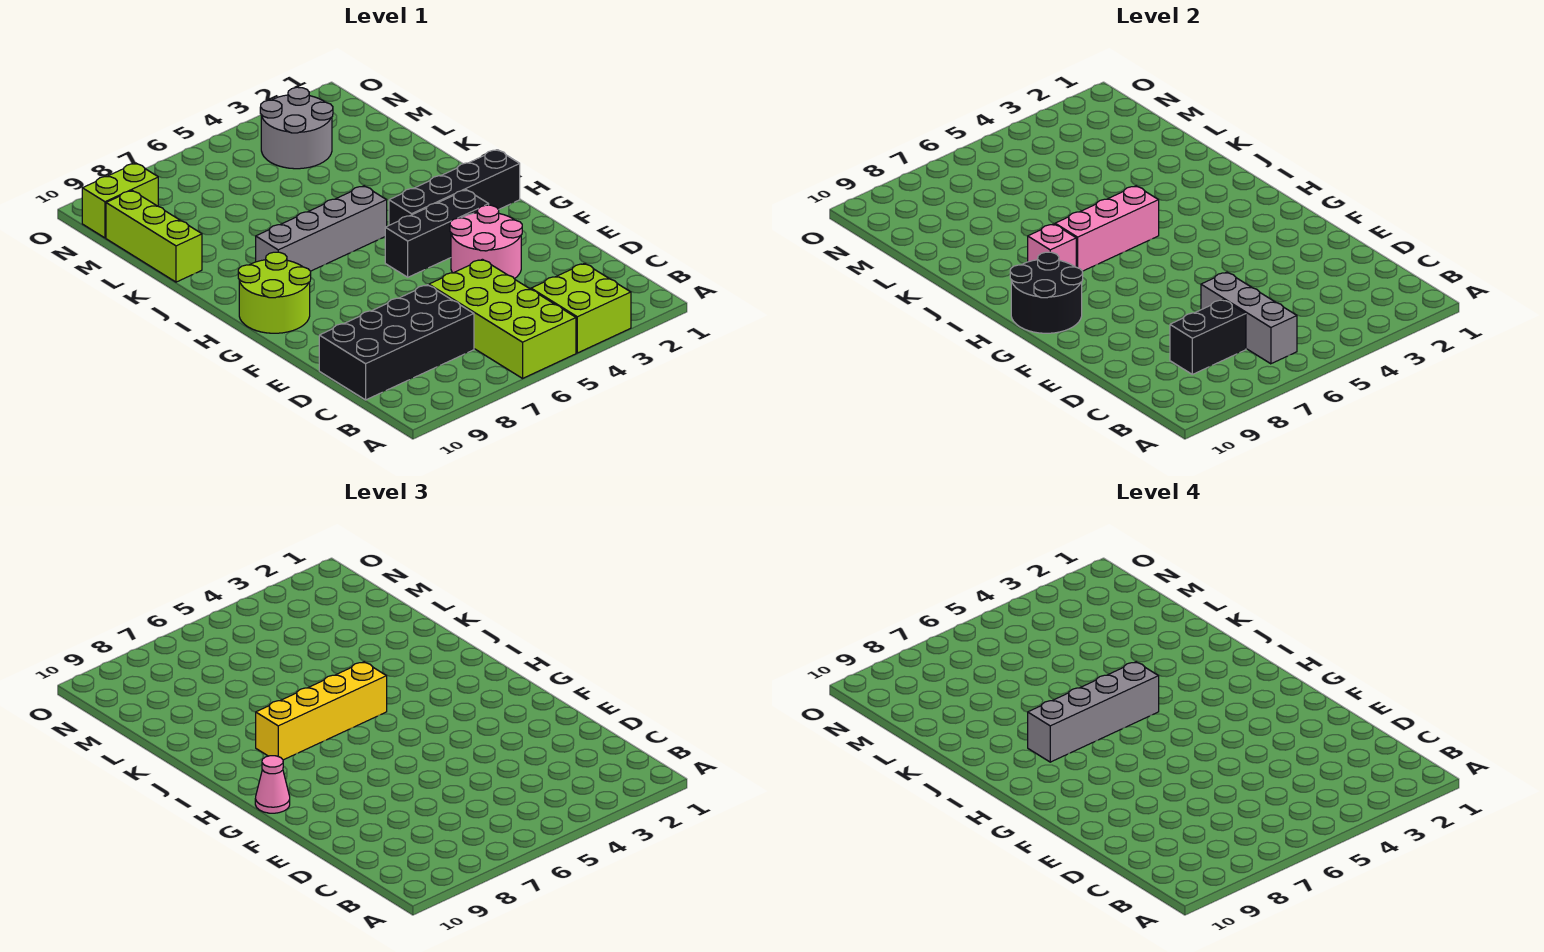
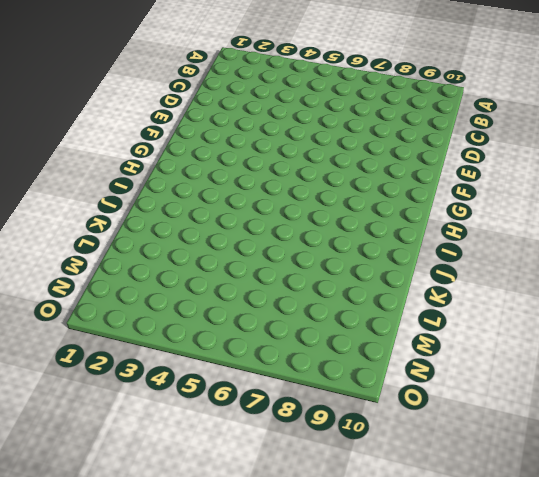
none -> lime brick A3:B4 level 1
none -> lime brick A5:D6 level 1
none -> black brick C7:D10 level 1

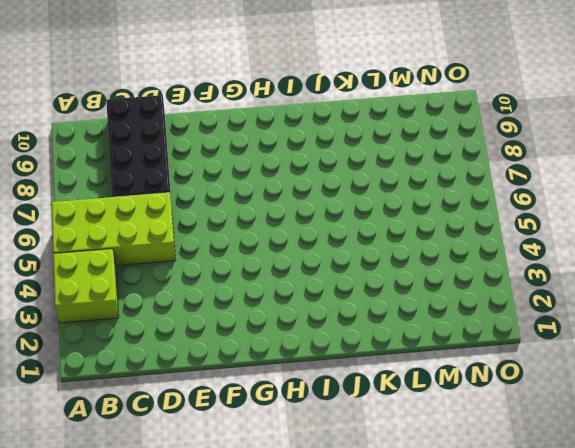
none -> pink round brick E3:F4 level 1
none -> black brick G3:G5 level 1
none -> lime round brick G9:H10 level 1

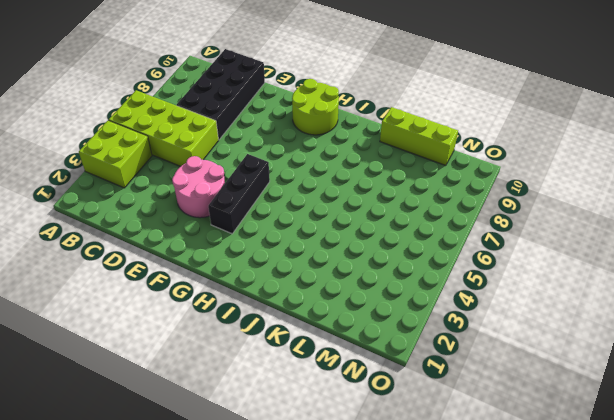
none -> black brick H1:H4 level 1
none -> grey brick I5:I8 level 1
none -> grey round brick M3:N4 level 1

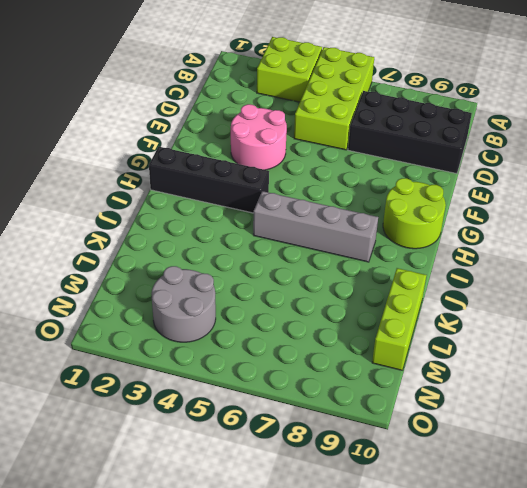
none -> black brick G3:G5 level 1
none -> lime brick N9:N10 level 1
none -> grey brick B6:D6 level 2

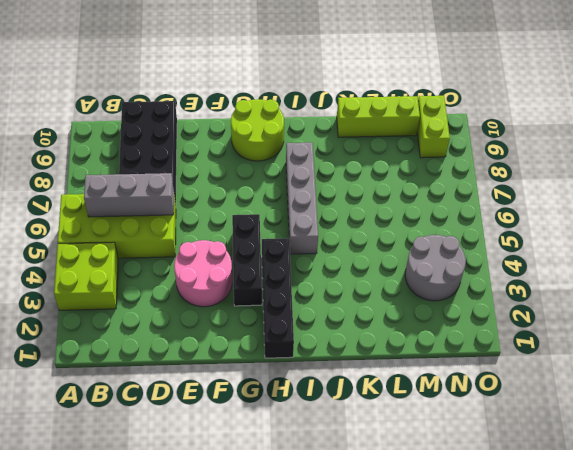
none -> black brick C7:C8 level 2
none -> black round brick G9:H10 level 2
none -> pink brick I5:I7 level 2

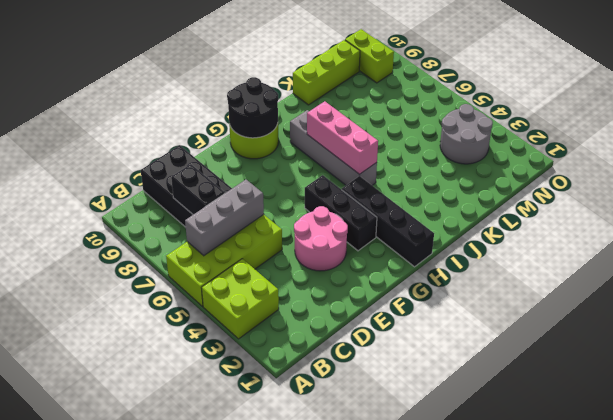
none -> pink brick I8 level 2
none -> pink cone G10 level 3
none -> yellow brick I5:I8 level 3

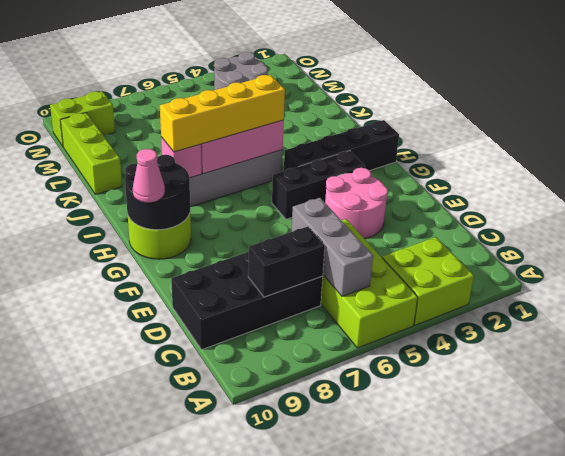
none -> grey brick I5:I8 level 4

